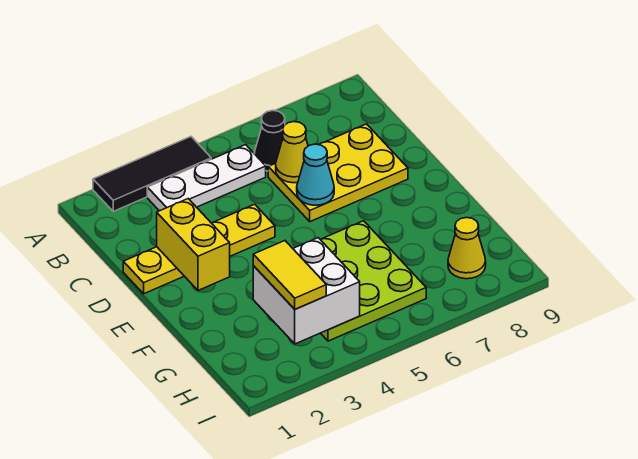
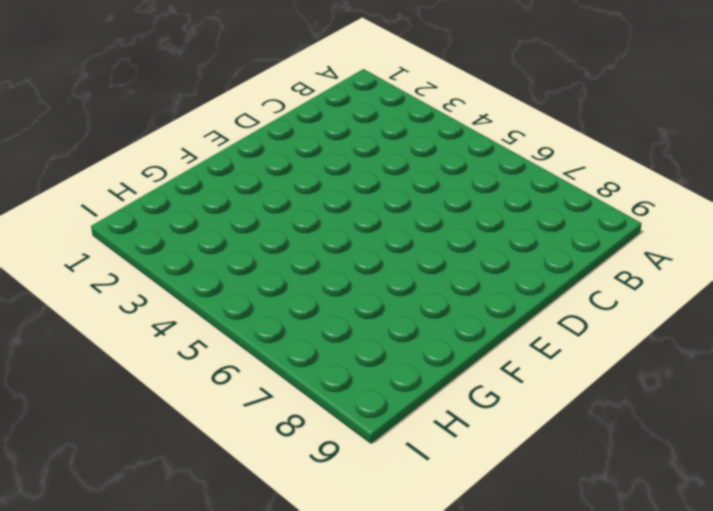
none -> black tile A2:A4 level 1
none -> white plate B3:B5 level 1
none -> black cone B6 level 1

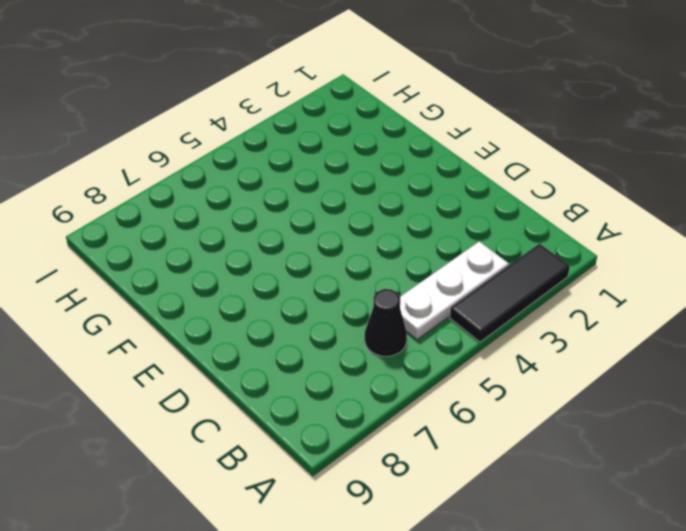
none -> yellow plate C6:D8 level 1
none -> yellow plate D1:D4 level 1
none -> lime plate F4:H6 level 1

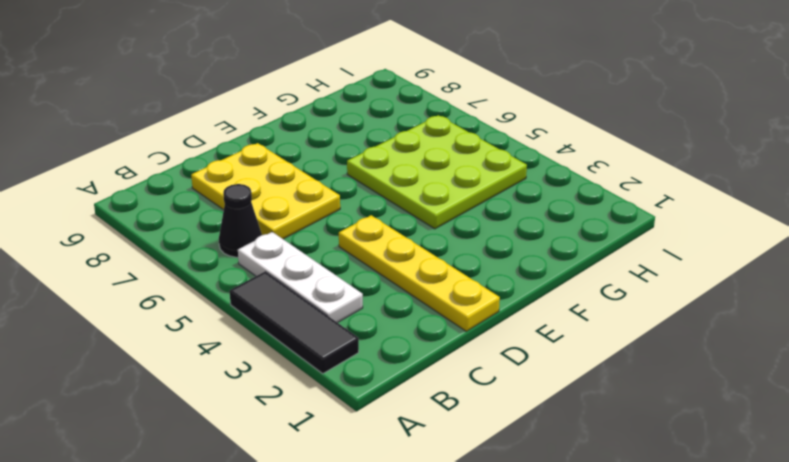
none -> yellow cone H8 level 1
none -> yellow cone C6 level 2
none -> yellow brick D2:E2 level 2

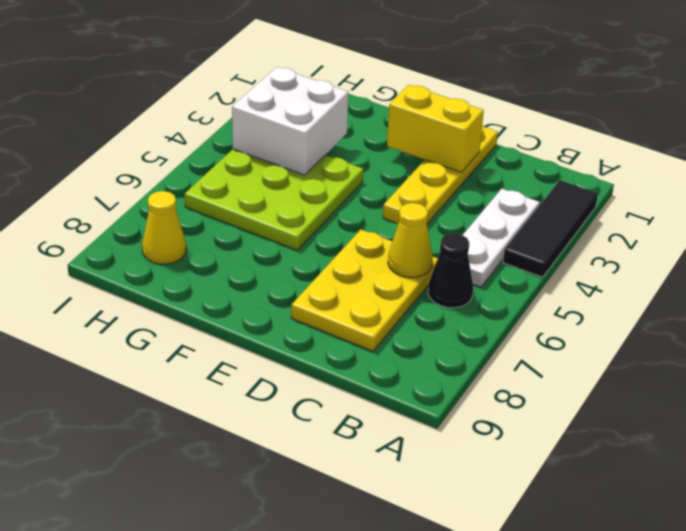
none -> cyan cone D6 level 2
none -> yellow tile G3:H3 level 3

